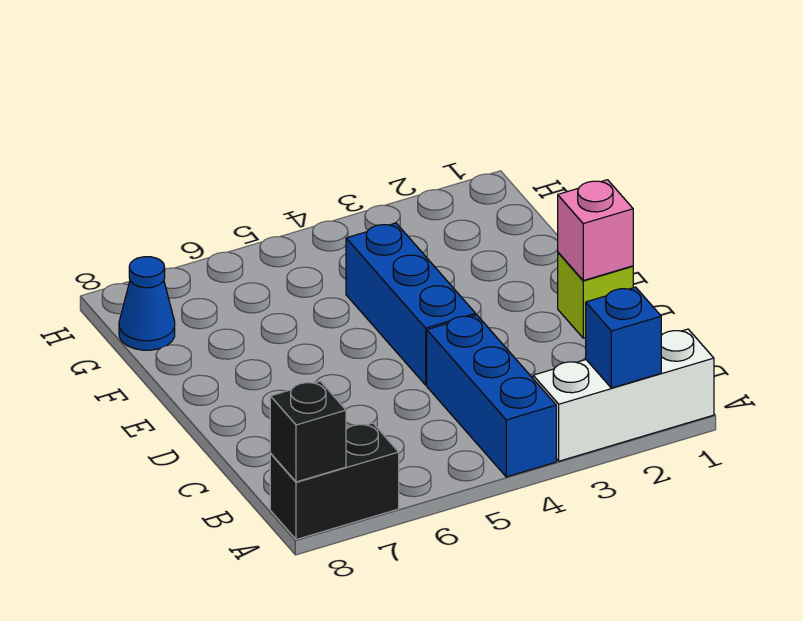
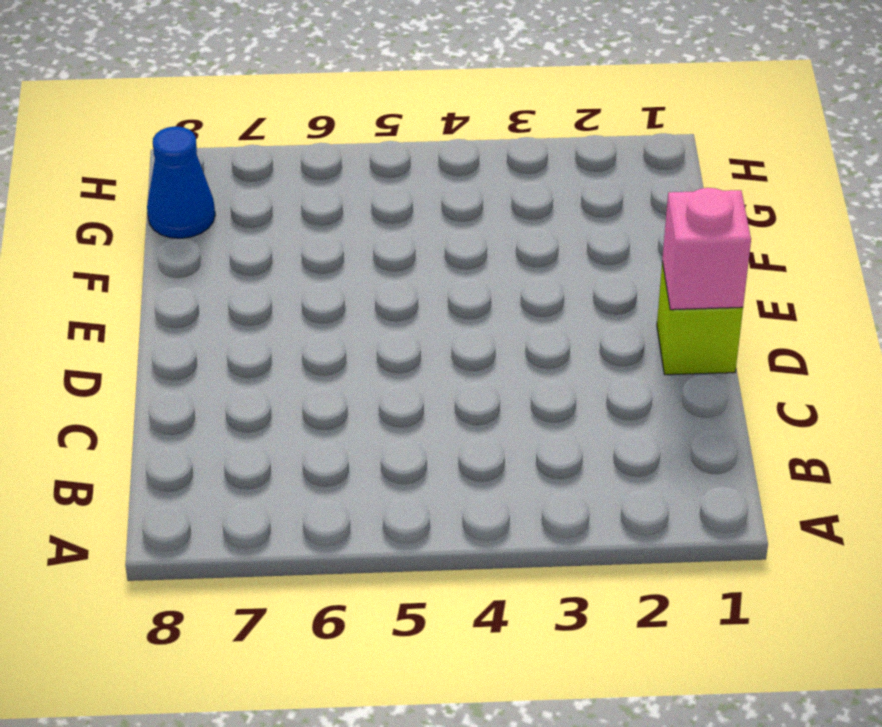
none -> white brick A1:A3 level 1
none -> blue brick A4:C4 level 1

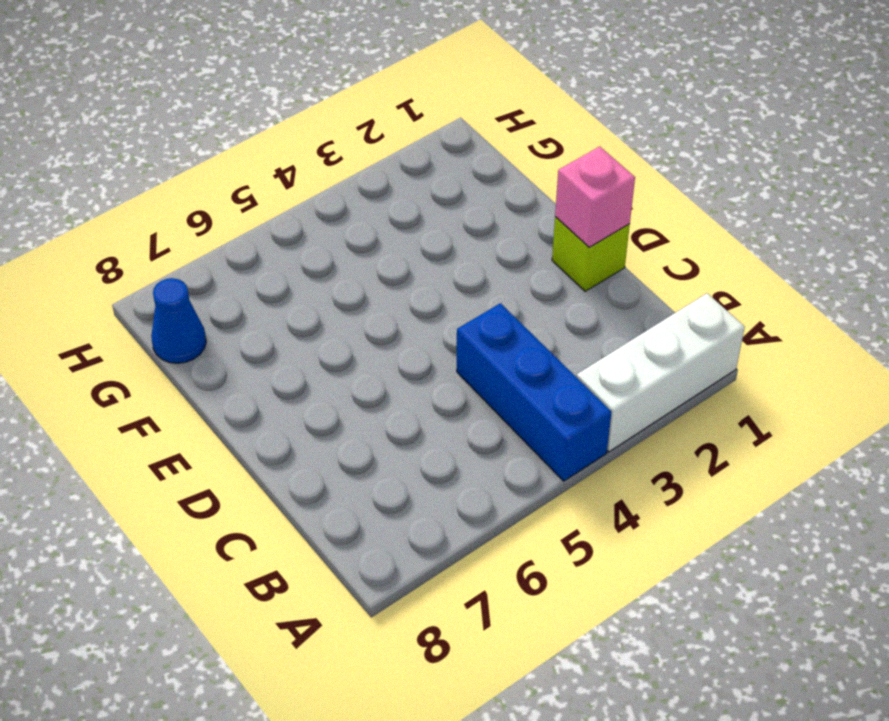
none -> black brick A7:A8 level 1
none -> blue brick D4:F4 level 1

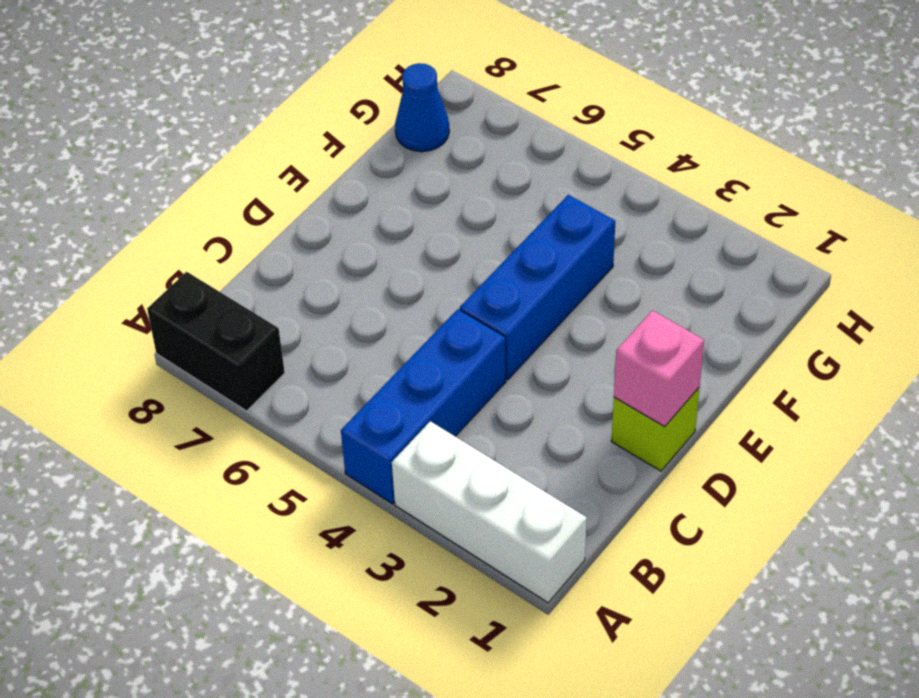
none -> blue brick A2 level 2
none -> black brick A8 level 2

